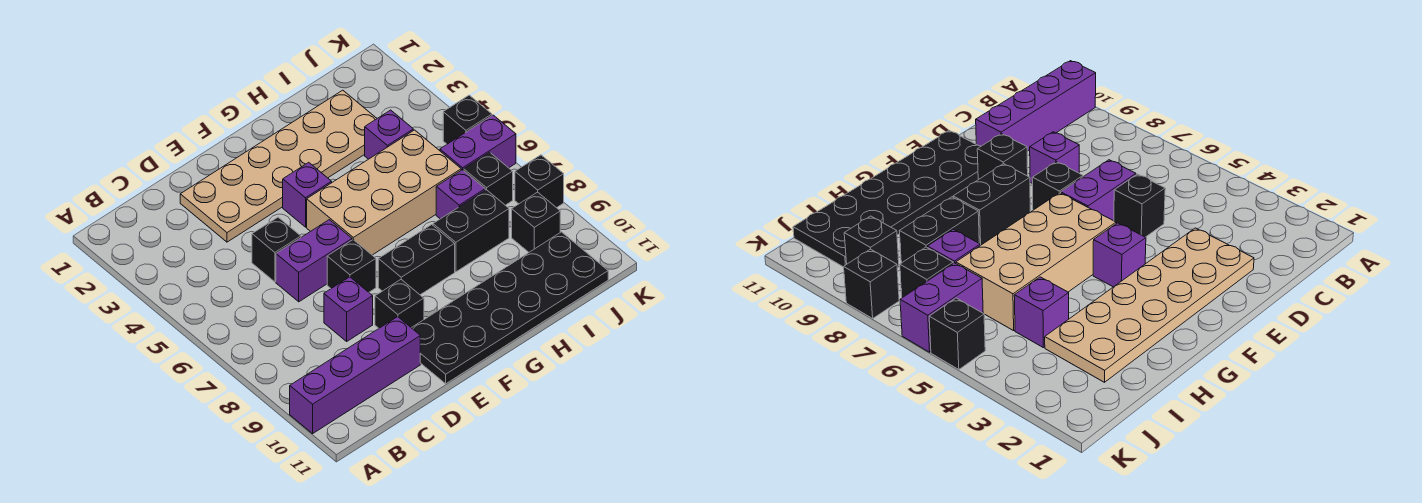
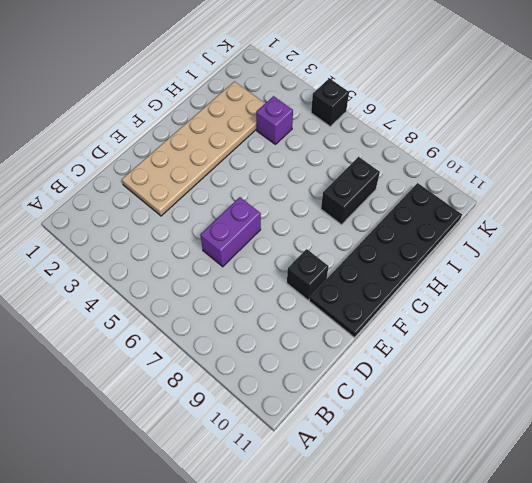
none -> purple brick A10:D10 level 1
none -> black brick D5 level 1
none -> purple brick D8 level 1

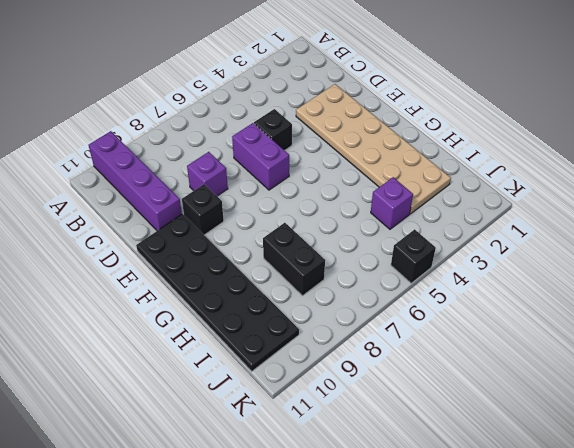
none -> black brick E7 level 1
none -> purple brick F4 level 1
none -> tan brick F5:I6 level 1

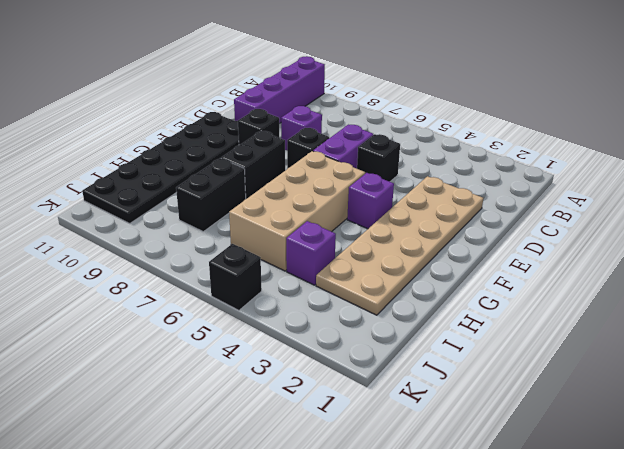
none -> purple brick I7 level 1
none -> purple brick J6:K6 level 1
none -> black brick J7 level 1

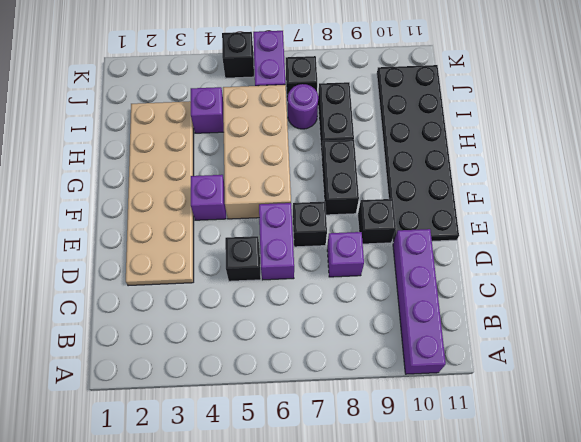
purple round brick I7 level 1 -> purple brick I7 level 1
none -> black brick J9 level 1
none -> black brick K8 level 1

